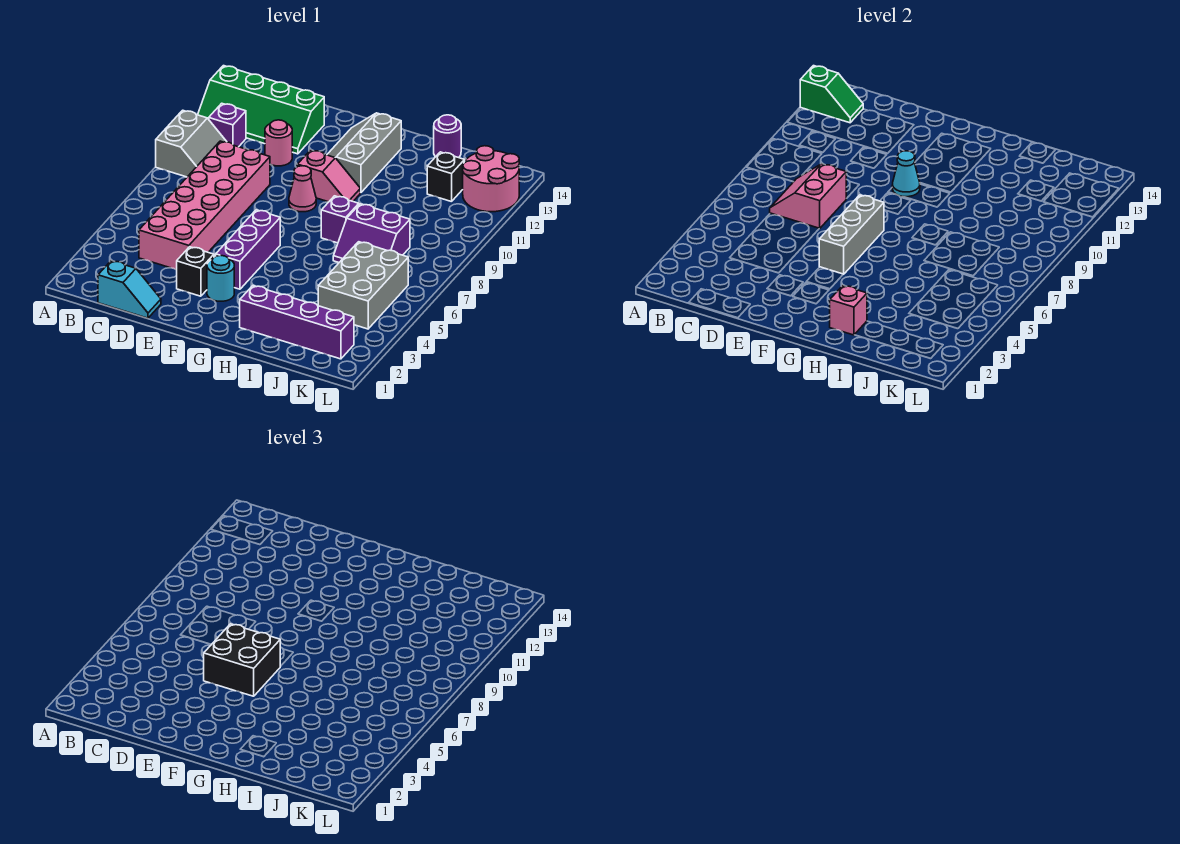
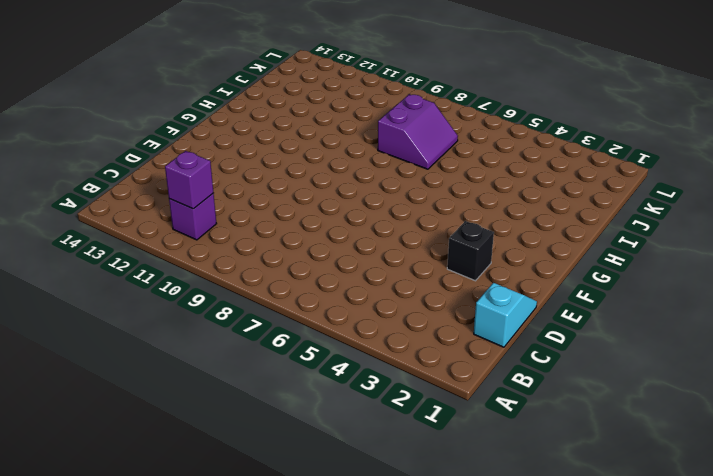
purple brick B11 level 2 -> purple brick H8 level 1
none -> grey slope A9:B10 level 1 top A
none -> green slope A12:D13 level 1 top 13
none -> pink brick C4:D9 level 1

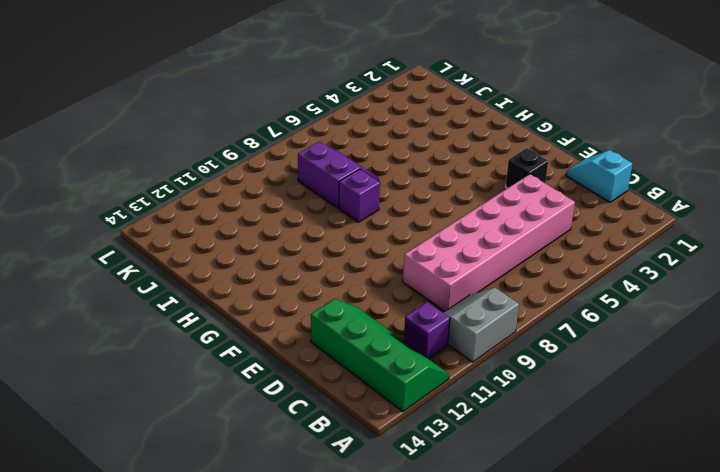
none -> pink round brick D11 level 1
none -> cyan round brick F3 level 1
none -> purple brick F4:F6 level 1

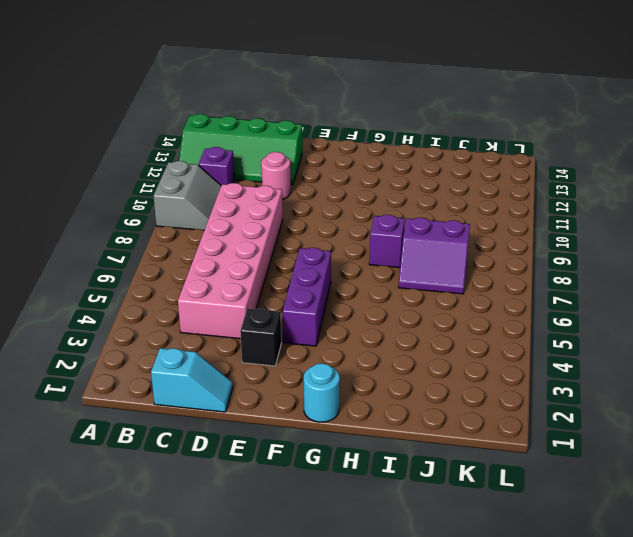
cyan round brick G1 level 1 -> cyan round brick F3 level 1
none -> pink cone F9 level 1
none -> pink slope F10:G10 level 1 top F
none -> grey slope F11:G13 level 1 top G

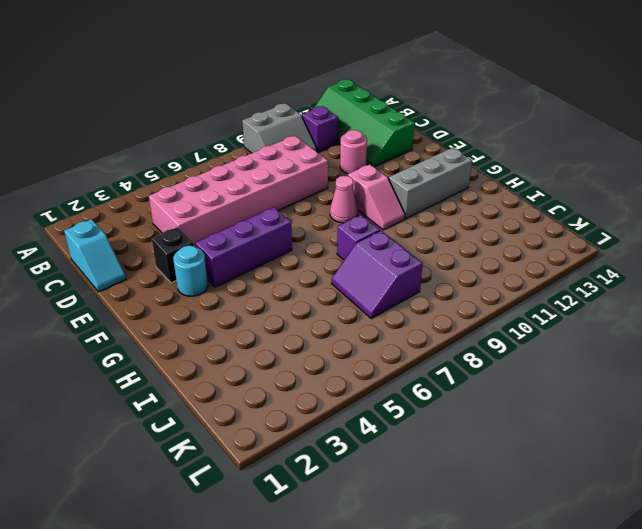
none -> purple brick H2:K2 level 1
none -> purple round brick I14 level 1
none -> grey brick J4:K6 level 1

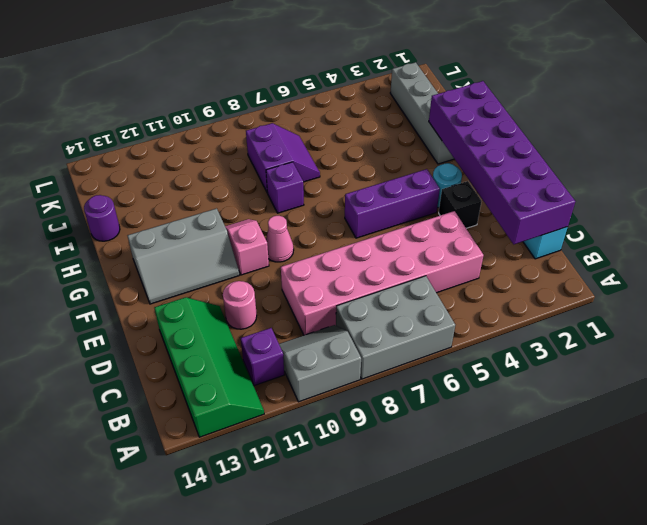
grey brick A6:B8 level 1 -> grey brick J4:K6 level 1
purple brick C1:H2 level 2 -> pink brick H2 level 2
grey brick H2:K2 level 1 -> purple brick H2:K2 level 1
none -> black brick J12 level 1
none -> pink round brick K12:L13 level 1
none -> green slope A13:B13 level 2 top A

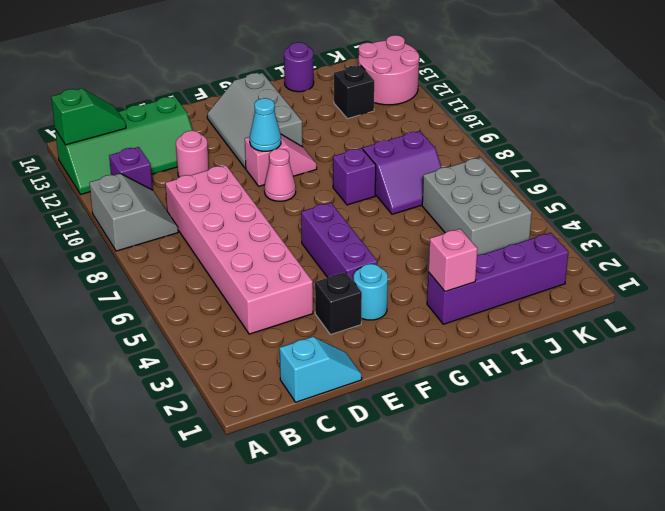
none -> pink slope C7:D8 level 2 top D
none -> grey brick F5:F7 level 2
none -> black brick E5:F6 level 3

